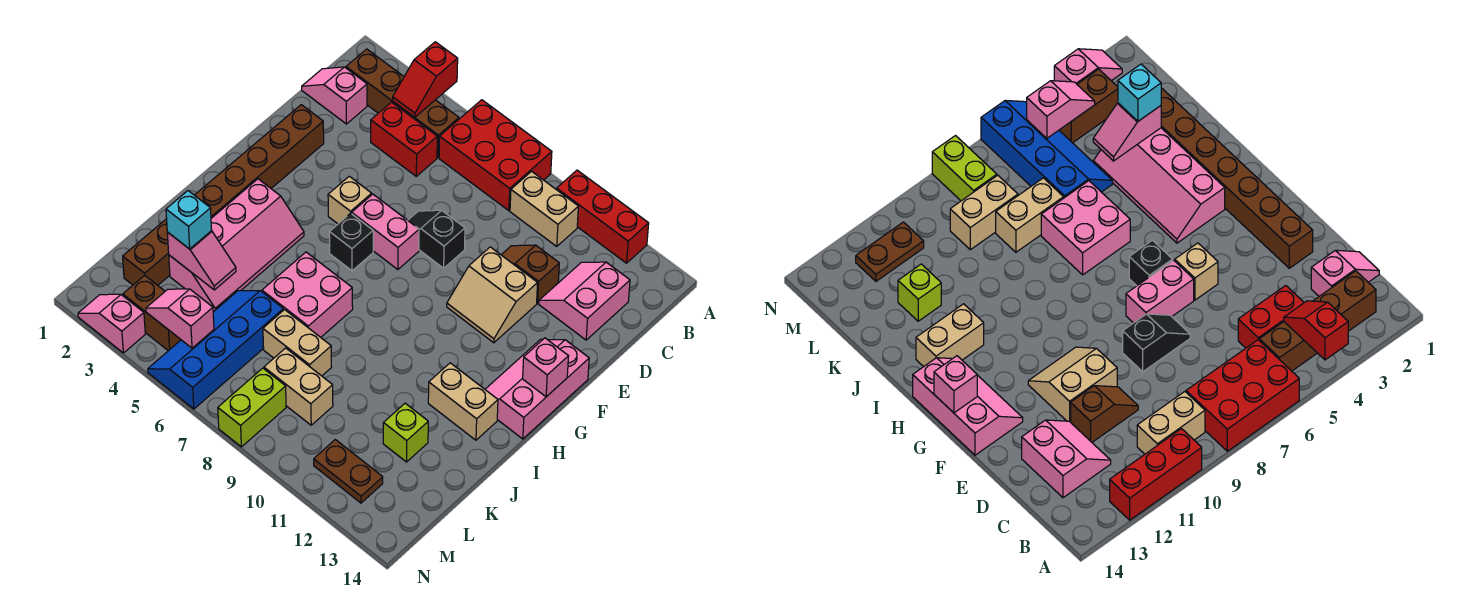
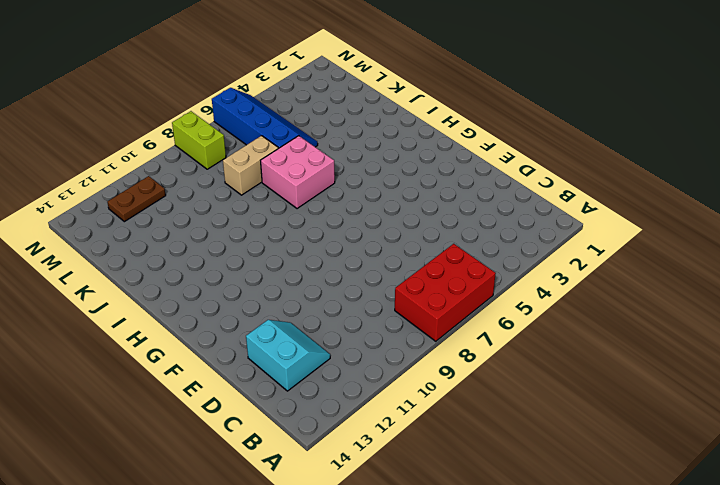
cyan slope C12:D13 level 1 top 13 -> pink slope C12:D13 level 1 top 13
none -> red brick A10:A12 level 1
none -> brown brick B2:B5 level 1
none -> tan brick B9:B10 level 1
none -> pink slope C1:C2 level 1 top 2

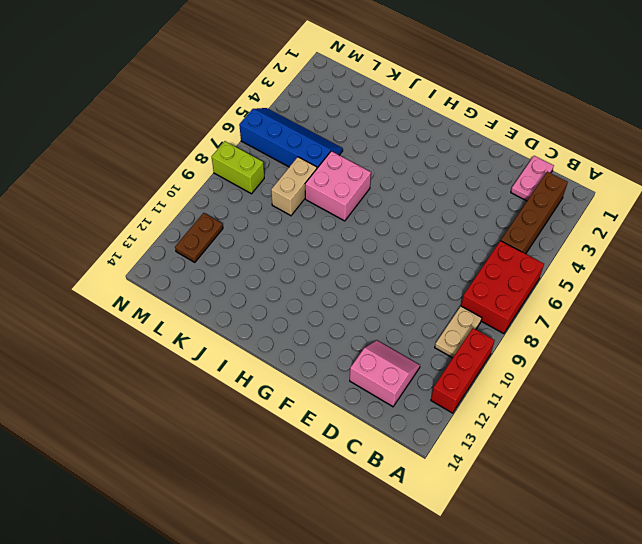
tan plate B9:B10 level 1 -> tan brick B9:B10 level 1
pink plate C1:C2 level 1 -> pink slope C1:C2 level 1 top 2
none -> red brick C4:C5 level 1
none -> brown slope D10:D11 level 1 top 11
none -> brown brick E2:L2 level 1
none -> black slope E7:E8 level 1 top 8

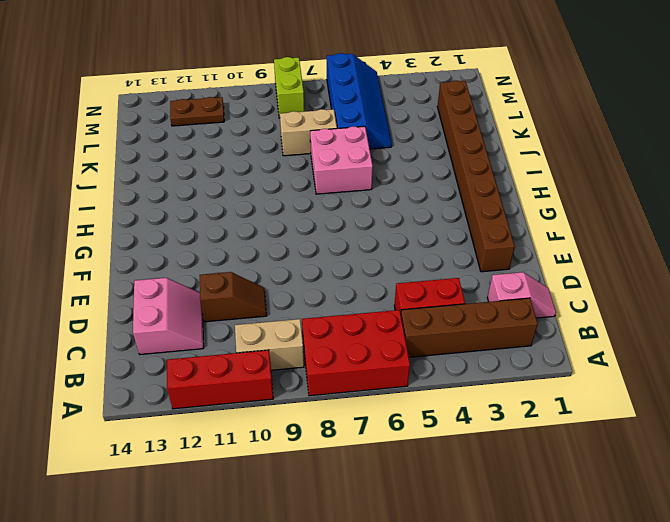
none -> black slope E7:E8 level 1 top 8
none -> tan slope E10:F11 level 1 top E
none -> tan brick F5 level 1
none -> pink brick F6:F7 level 1

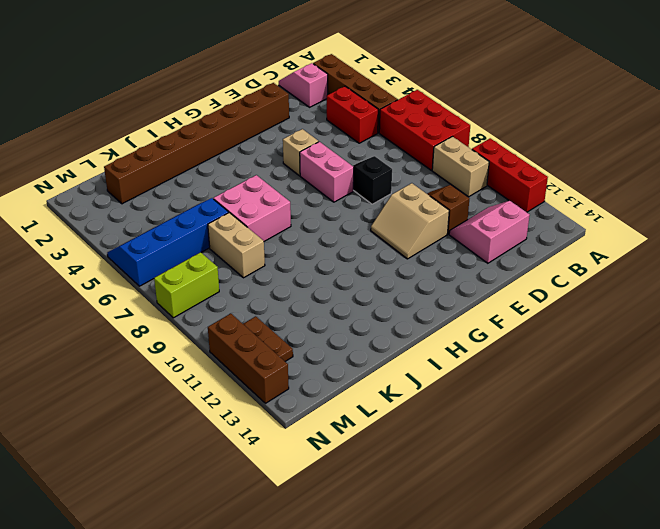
brown brick N11:N13 level 1 -> none
none -> pink slope F13:H14 level 1 top 14
none -> black brick G6 level 1
none -> pink slope H3:K4 level 1 top 3
none -> tan brick I12:I13 level 1

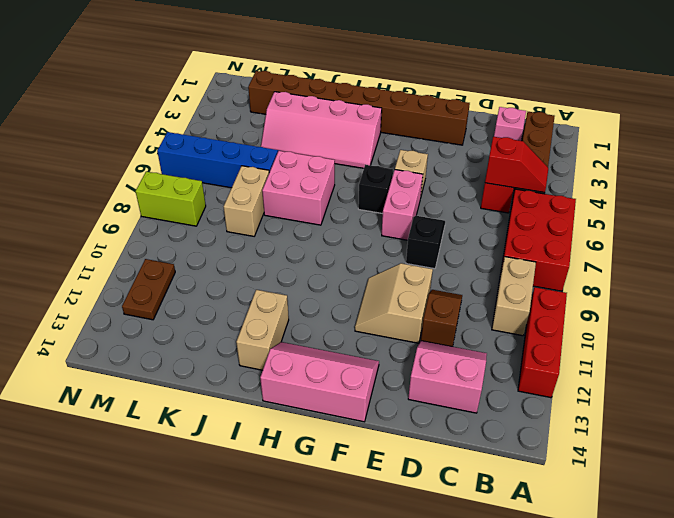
red slope B5:C5 level 2 top C -> red slope A4:B4 level 2 top A
none -> lime brick K12 level 1
none -> tan brick L8:L9 level 1
none -> brown brick M3:M4 level 1
none -> pink slope N2:N3 level 1 top 3

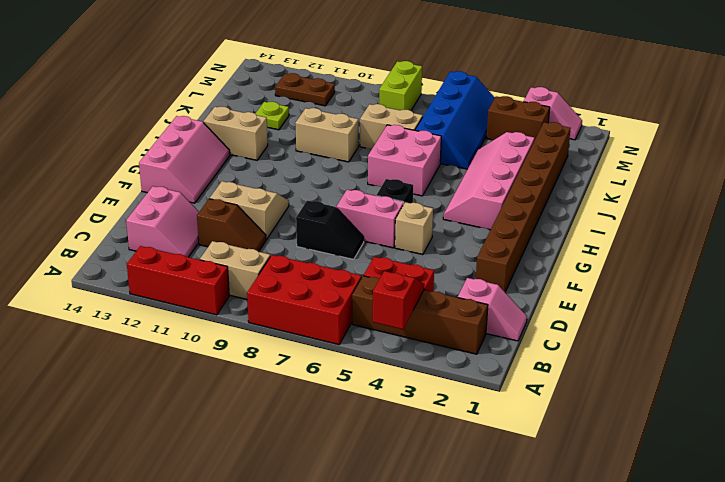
tan brick J9:J10 level 1 -> tan brick L8:L9 level 1
lime plate K12 level 1 -> lime brick K12 level 1
none -> pink brick G14 level 2
none -> pink slope K3:K4 level 2 top 3
none -> pink slope M4:M5 level 2 top 5
none -> cyan brick K3 level 3

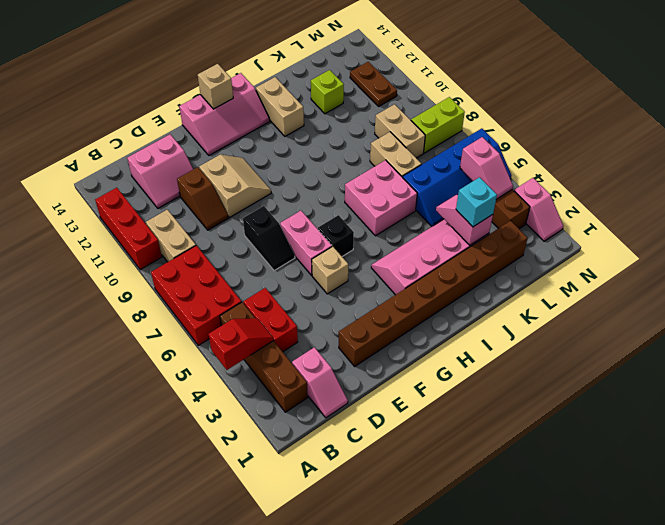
tan brick G14 level 2 -> pink brick G14 level 2

